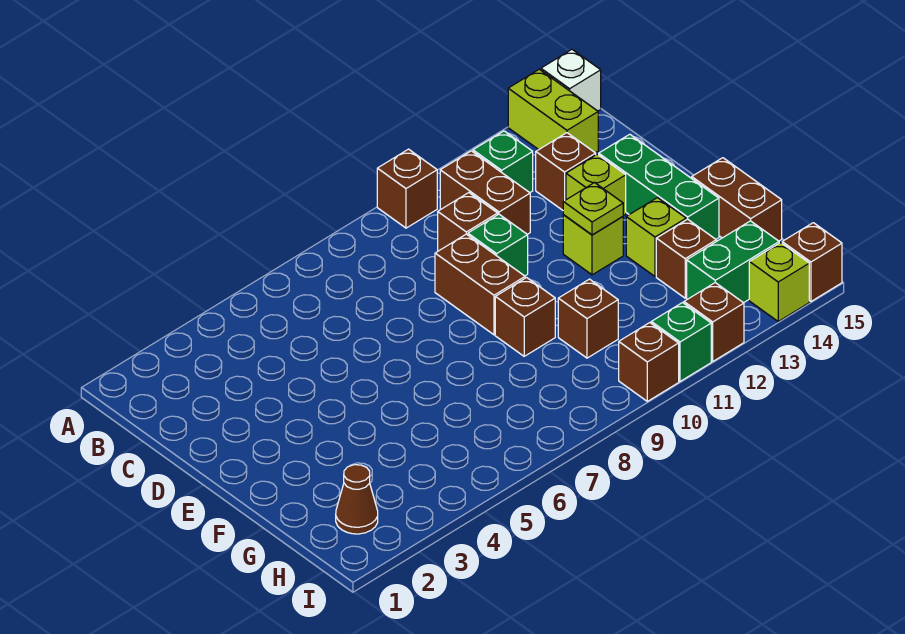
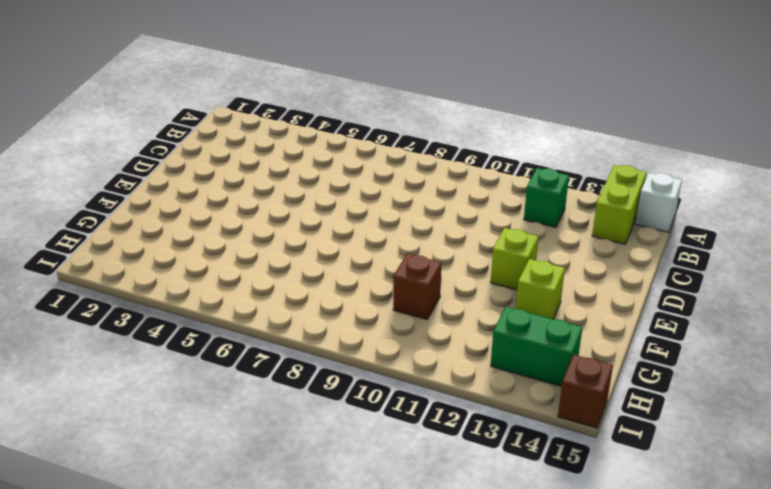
none -> brown brick A10 level 1
none -> brown brick B11:C11 level 1
none -> brown brick C10 level 1

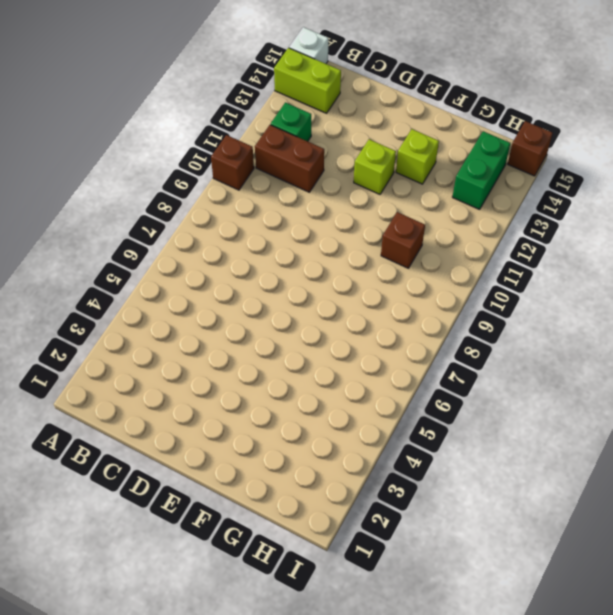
none -> brown brick C10 level 1
none -> brown brick C13 level 1
none -> brown brick D9:E9 level 1

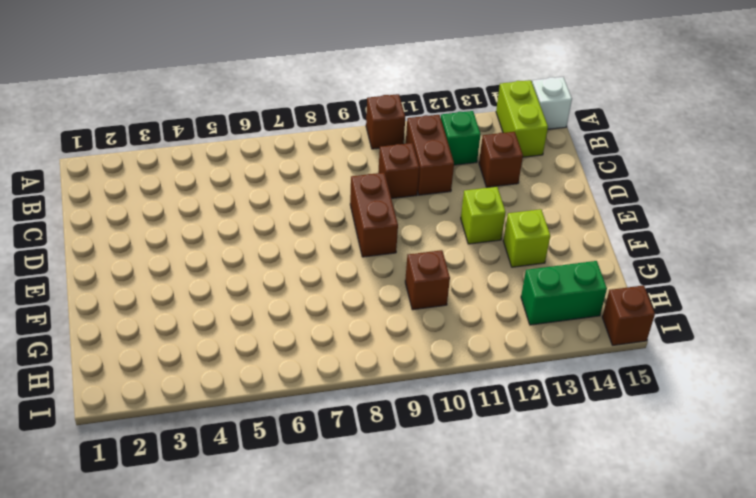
none -> green brick D10 level 1
none -> lime brick D13 level 1
none -> green brick D14:F14 level 1

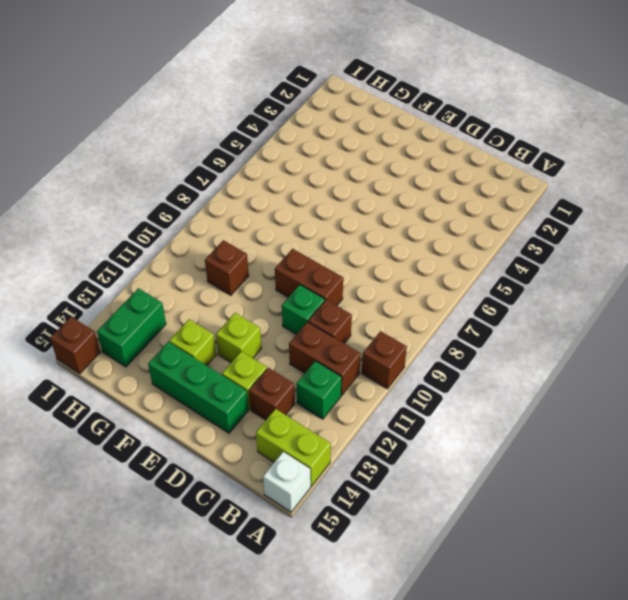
none -> brown brick F9 level 1
none -> brown brick F15:G15 level 1
none -> brown brick G13 level 1

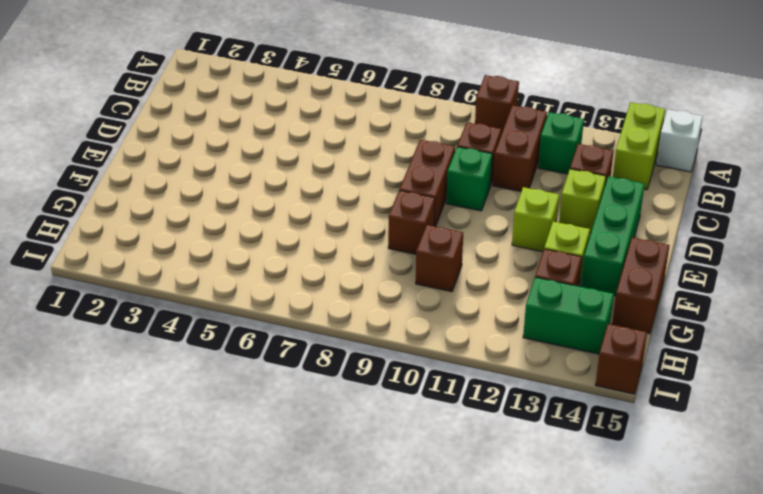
none -> brown cone H2 level 1
none -> brown brick I10 level 1
none -> green brick I11 level 1

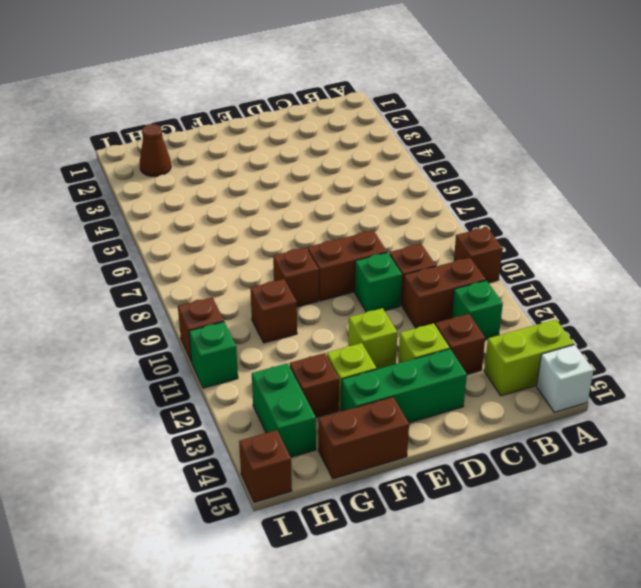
none -> brown brick I12 level 1
none -> lime brick I14 level 1
none -> lime plate E12 level 2

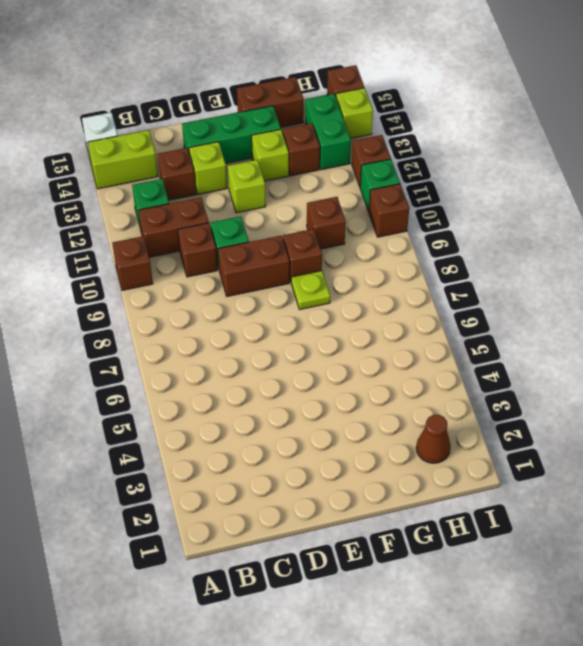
lime plate F8 level 1 -> lime plate E12 level 2

